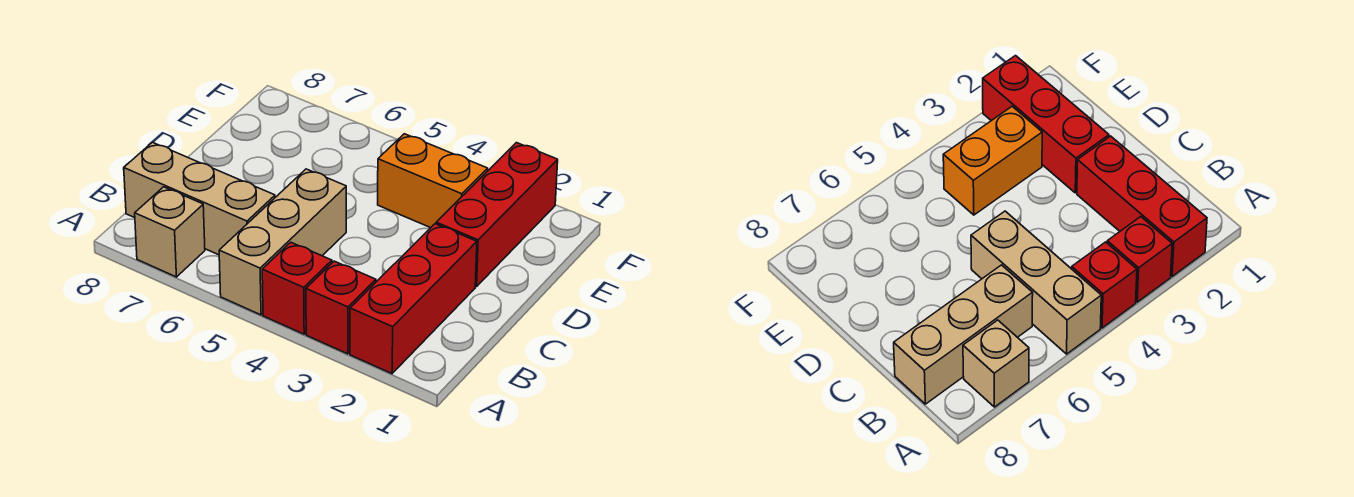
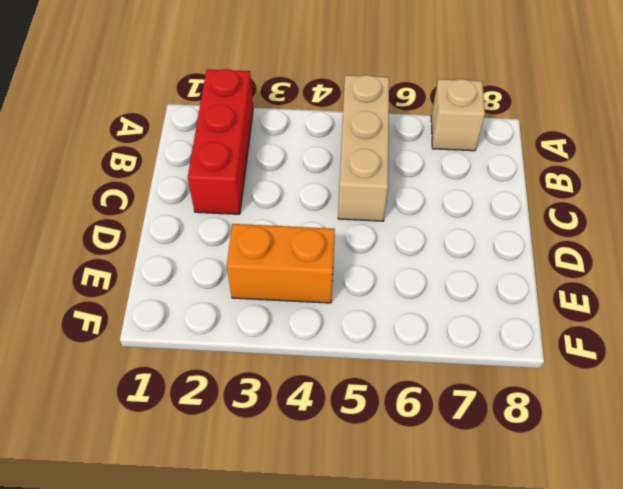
none -> red brick A3 level 1
none -> red brick A4 level 1

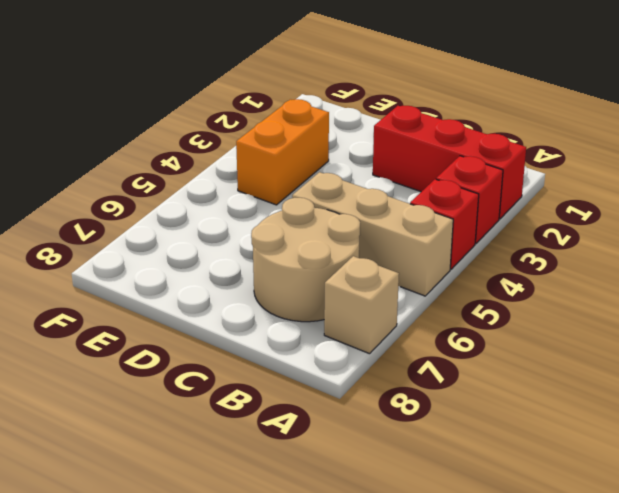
tan round brick B6:C7 level 1 -> tan brick B6:B8 level 1
none -> red brick D2:F2 level 1

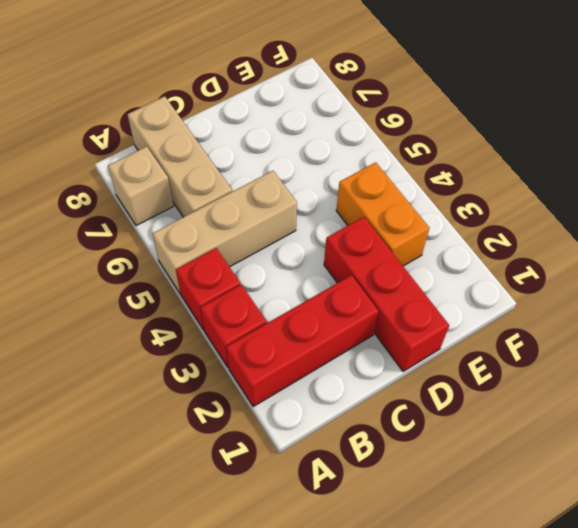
red brick D1:D3 level 1 -> red brick D2:F2 level 1

